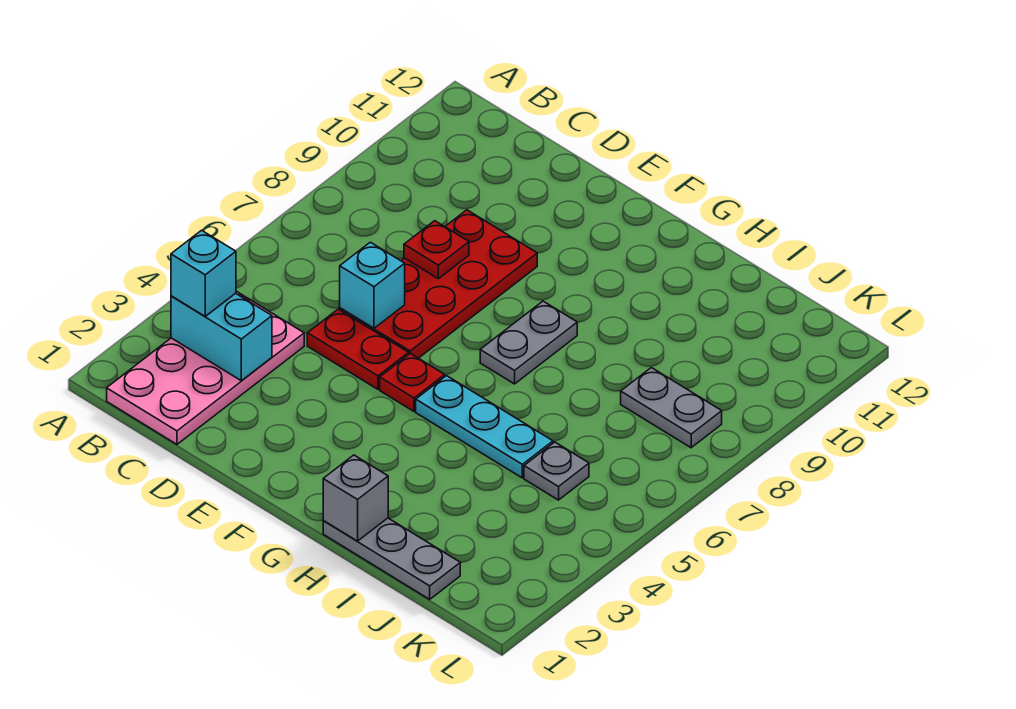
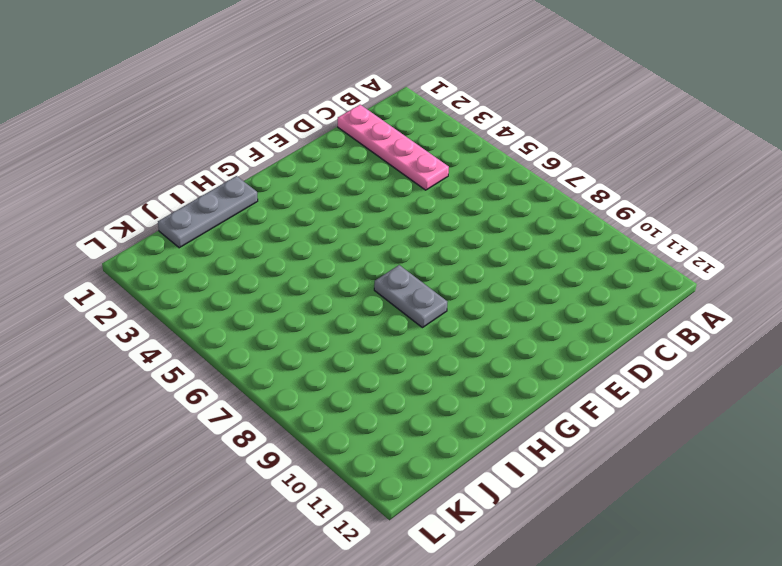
pink plate C1:C4 level 1 -> pink plate B1:C4 level 1
none -> red plate D5:E5 level 1
none -> red plate D6:E9 level 1
none -> red plate F5 level 1

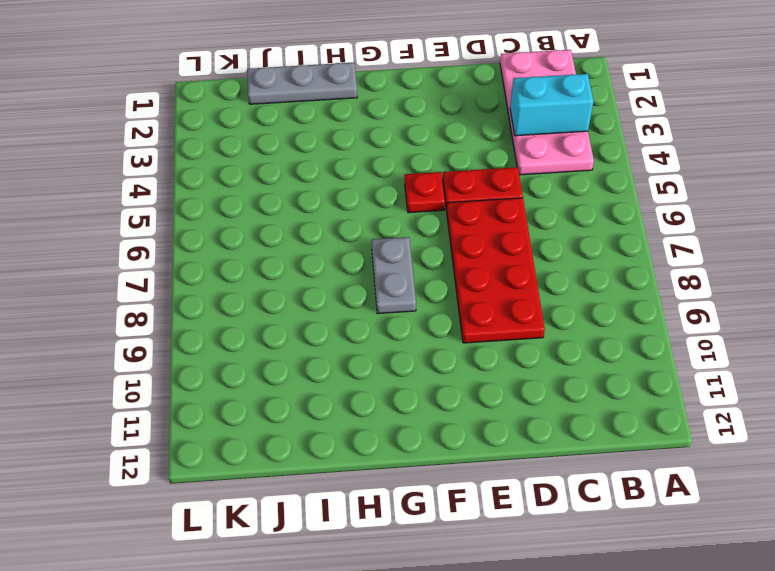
none -> cyan plate G5:I5 level 1
none -> grey plate J5 level 1
none -> grey plate J8:K8 level 1

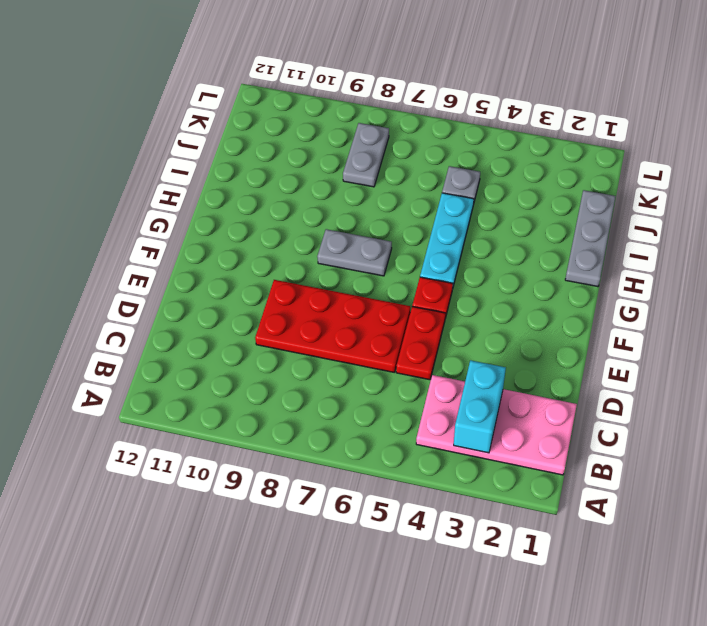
none -> cyan brick D6 level 2
none -> red plate D8 level 2
none -> grey brick H1 level 2

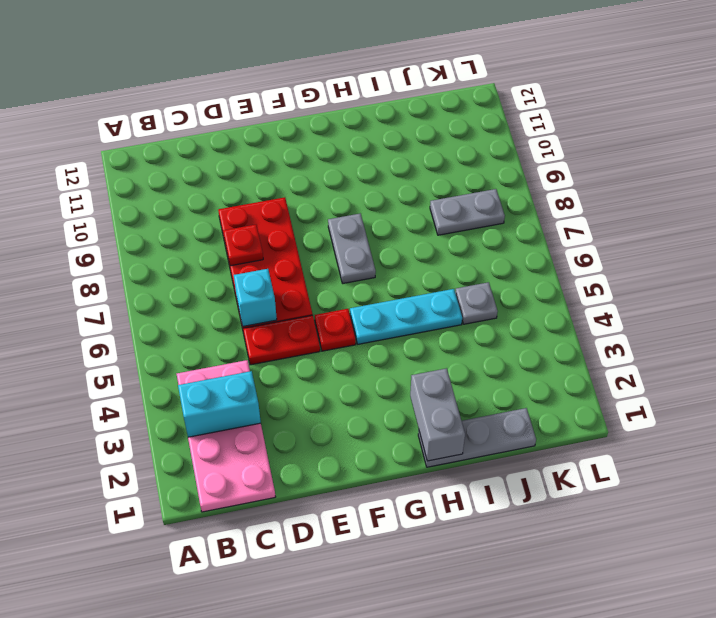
grey brick H1:H2 level 2 -> grey brick H1 level 2
none -> cyan brick B3 level 3

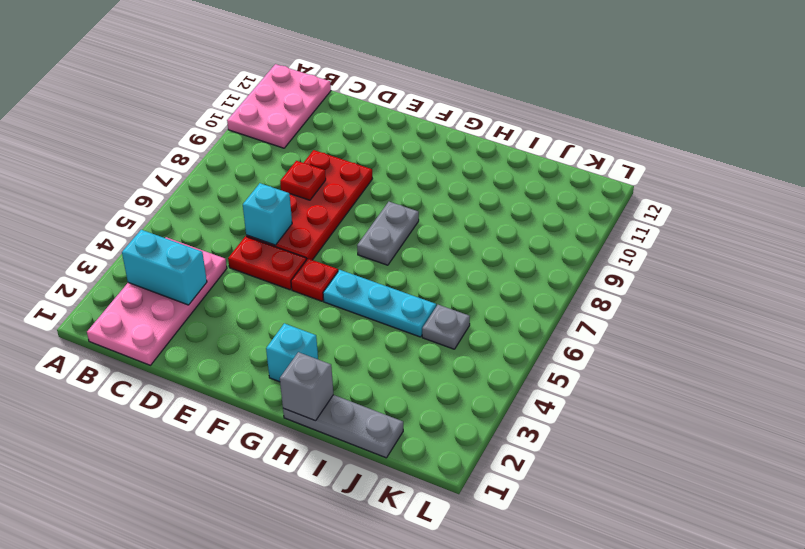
pink plate A10:B12 level 1 -> none
cyan brick G2 level 1 -> cyan brick B3 level 3
none -> grey plate J8:K8 level 1

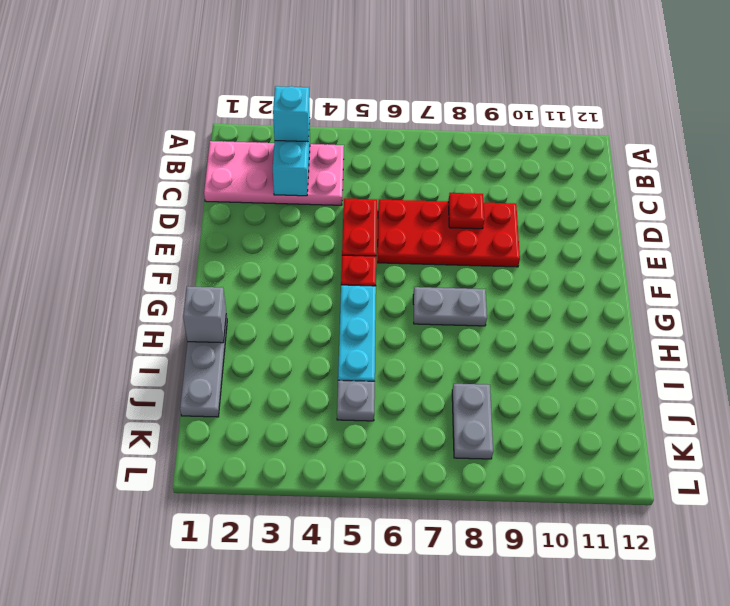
none -> cyan brick D6 level 2

